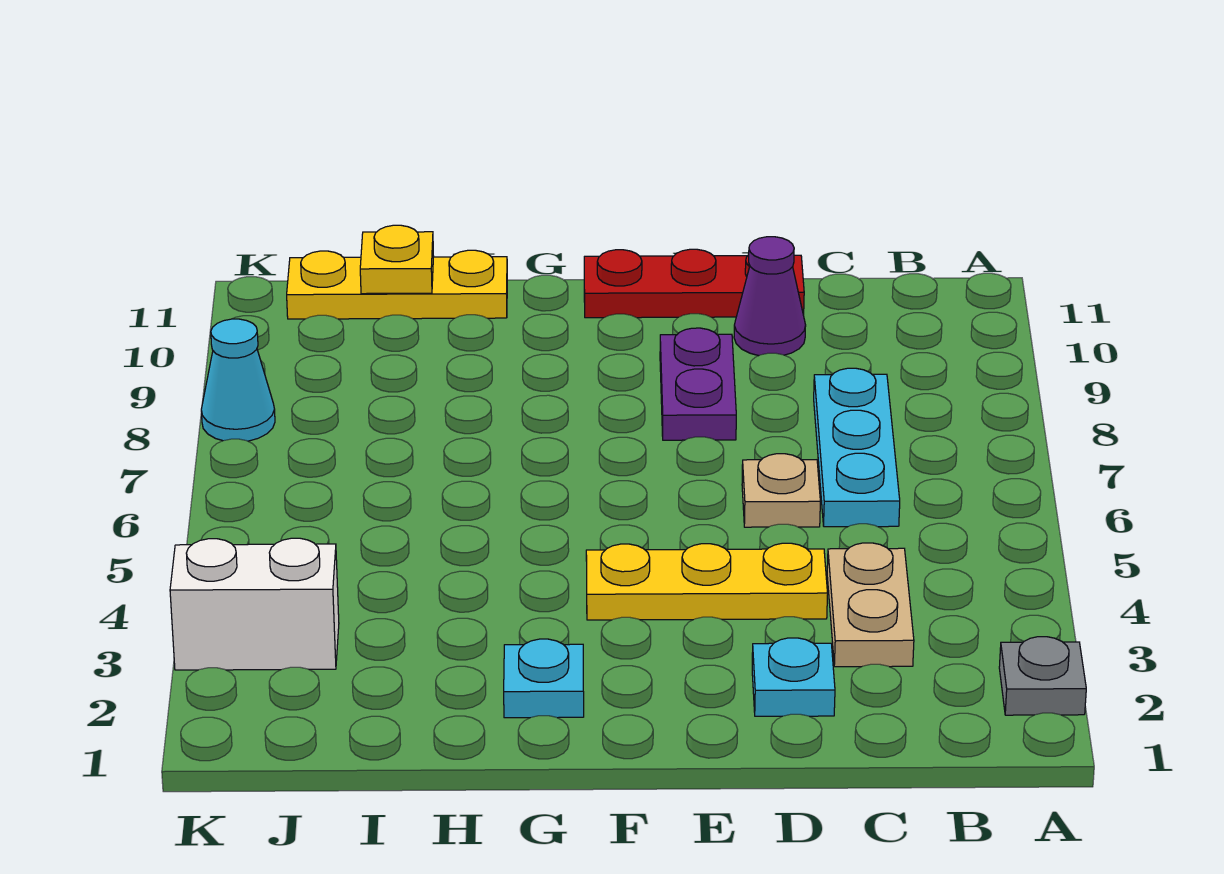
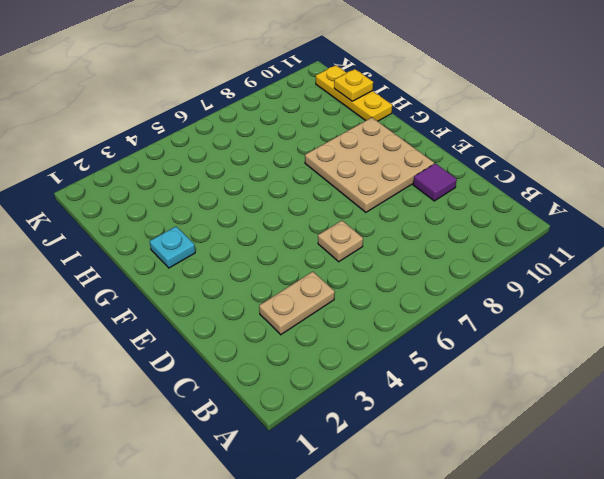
purple tile D10 level 1 -> purple cone D10 level 1
tan plate E8:G10 level 1 -> purple plate E8:E9 level 1
none -> grey plate A2 level 1
none -> cyan plate C6:C8 level 1
none -> cyan plate D2 level 1

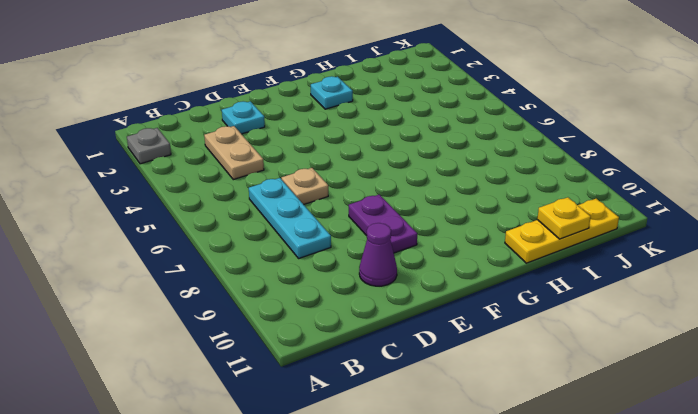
none -> yellow plate D4:F4 level 1
none -> red plate D11:F11 level 1
none -> white brick J3:K3 level 1

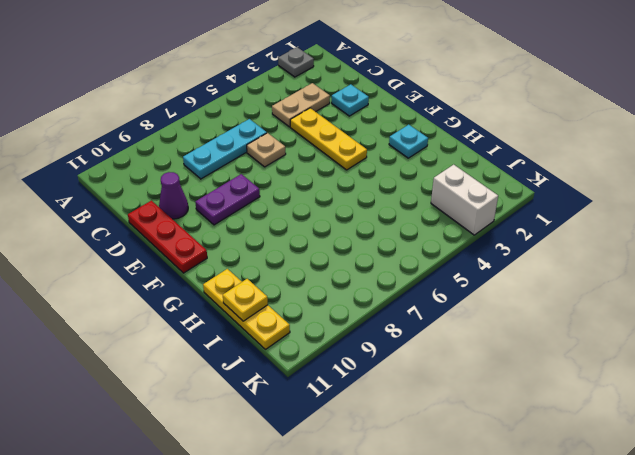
none -> cyan cone K8 level 1

